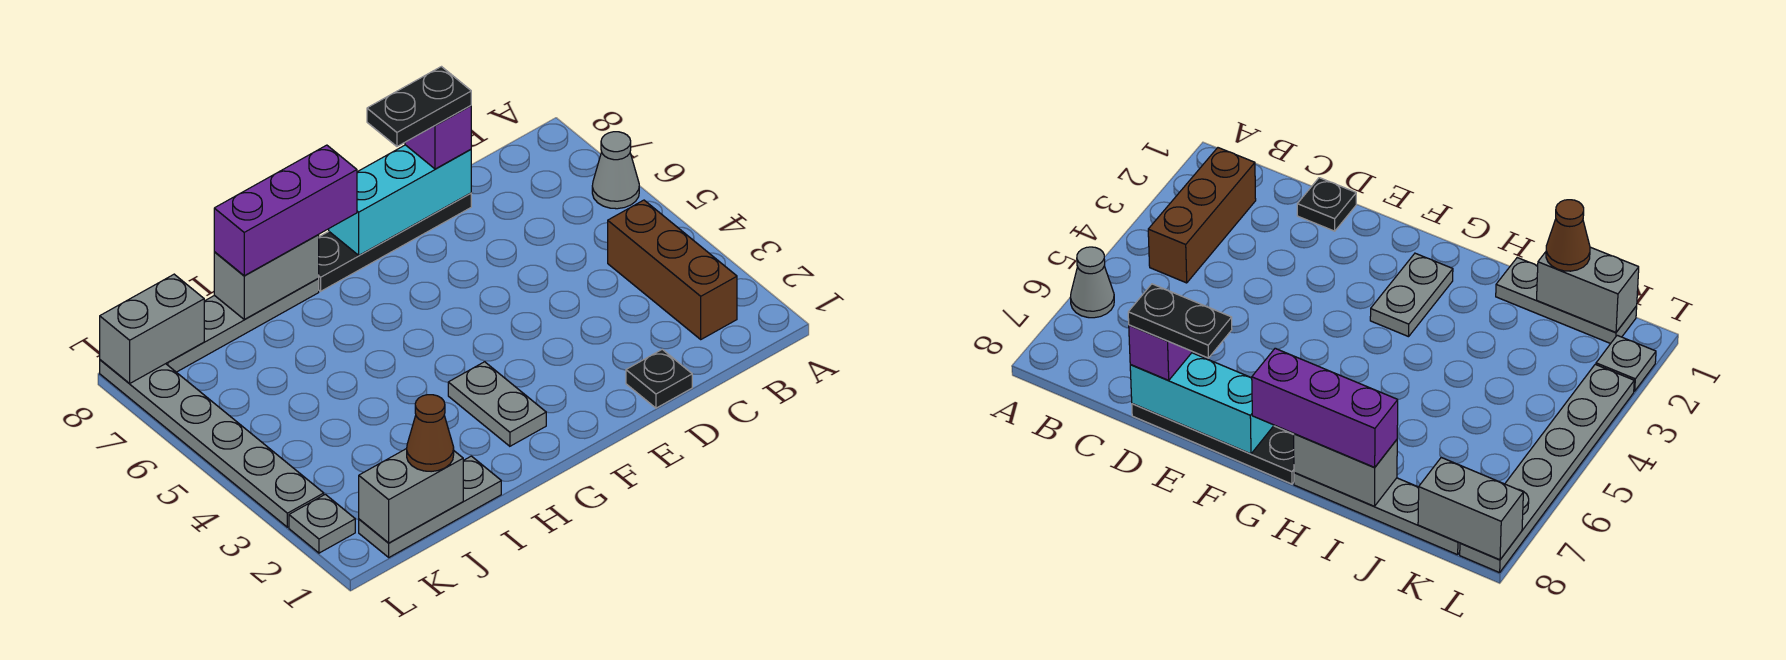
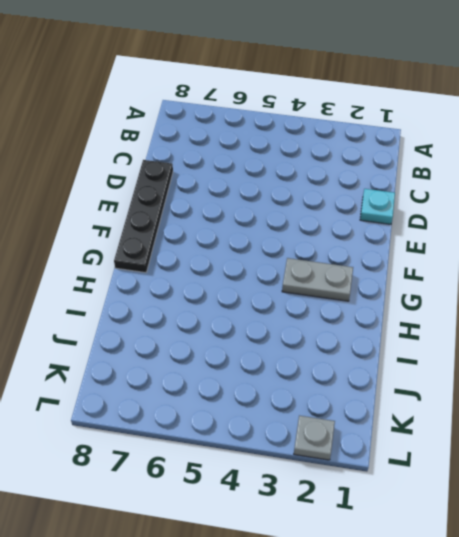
cyan plate D1 level 1 -> black plate D1 level 1
none -> grey cone A6 level 1
none -> brown brick B2:B4 level 1
none -> grey plate H8:K8 level 1

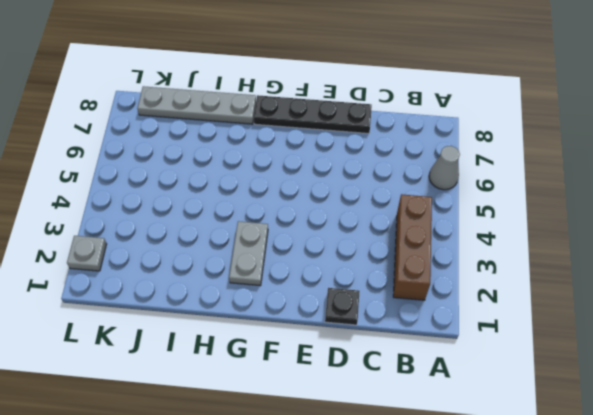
none -> grey plate I1:K1 level 1
none -> grey plate L3:L8 level 1
none -> cyan brick D8:F8 level 2

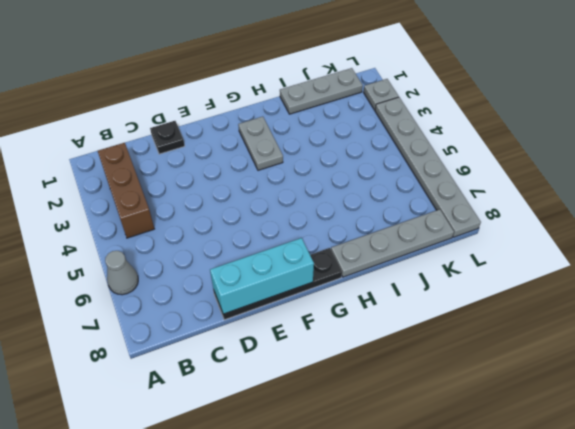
none -> grey brick H8:I8 level 2
none -> grey brick J1:K1 level 2
none -> grey brick K8:L8 level 2

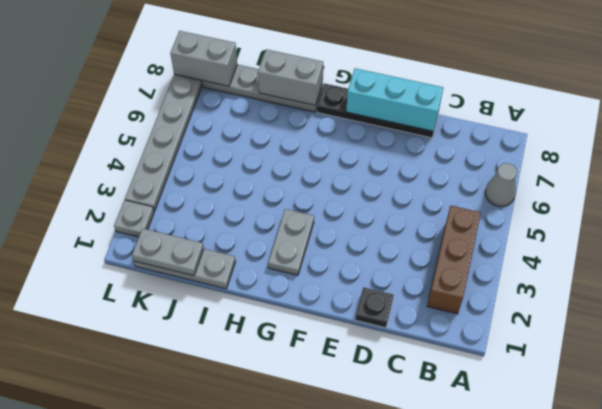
grey plate J1:K1 level 2 -> grey brick J1:K1 level 2
none -> purple brick D8 level 3
none -> purple brick G8:I8 level 3
none -> brown cone J1 level 3

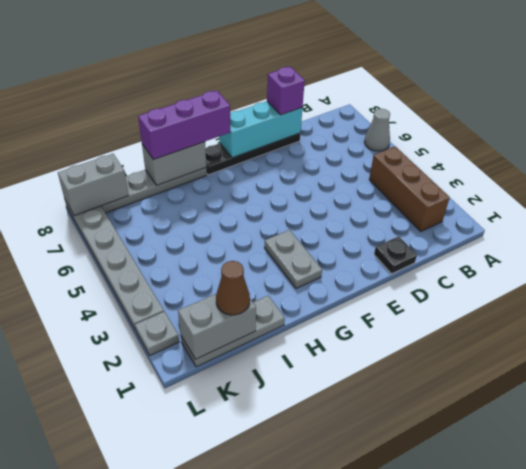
none -> black plate D8:E8 level 4

